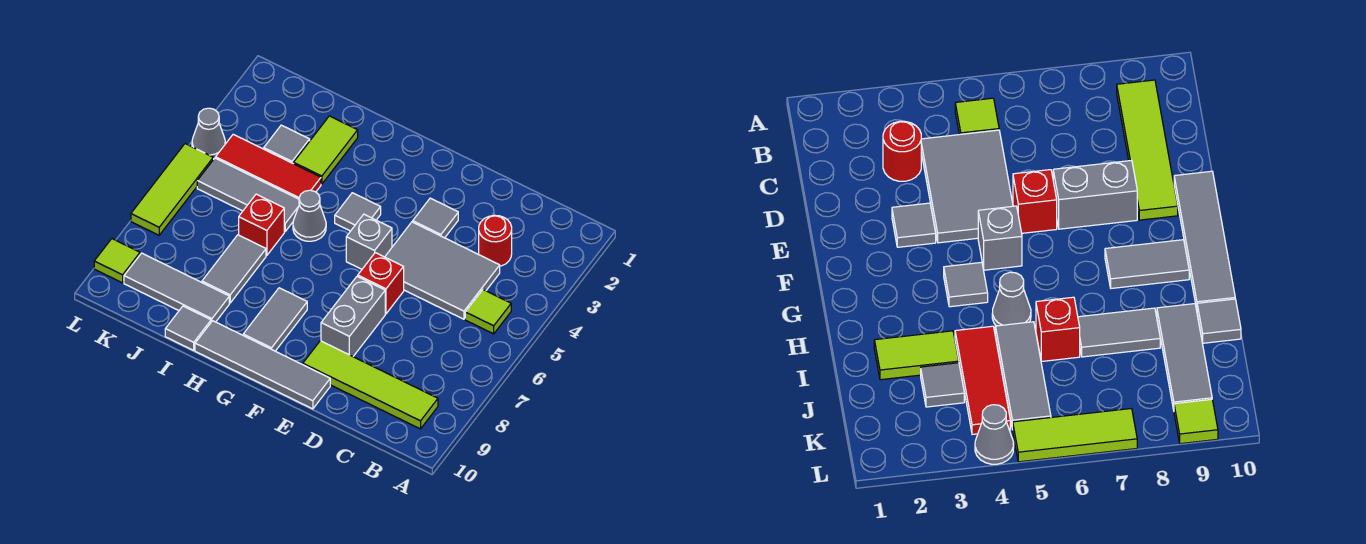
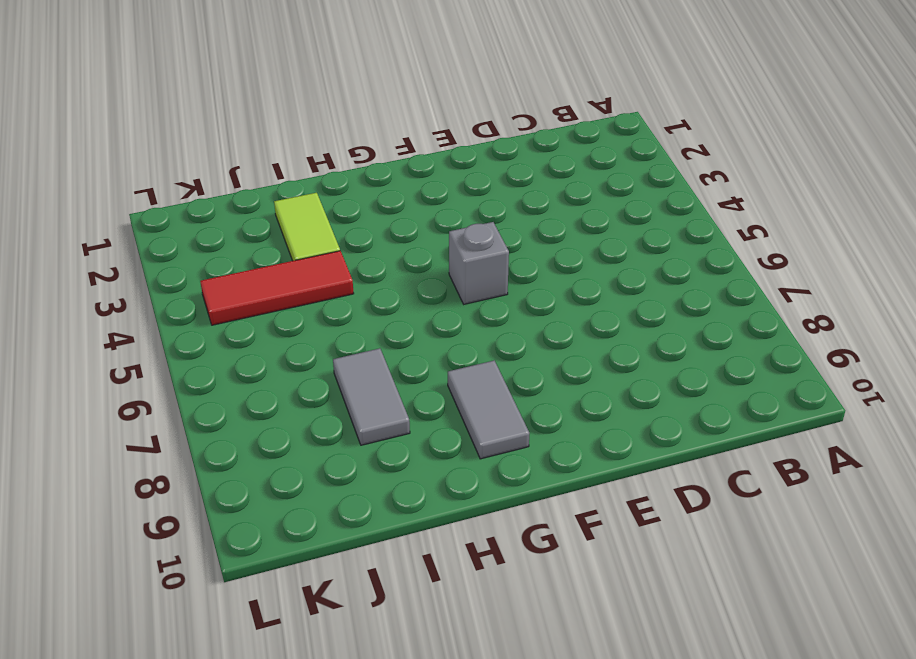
none -> lime tile B5 level 1
none -> lime tile B9:E9 level 1
none -> red round brick C3 level 1

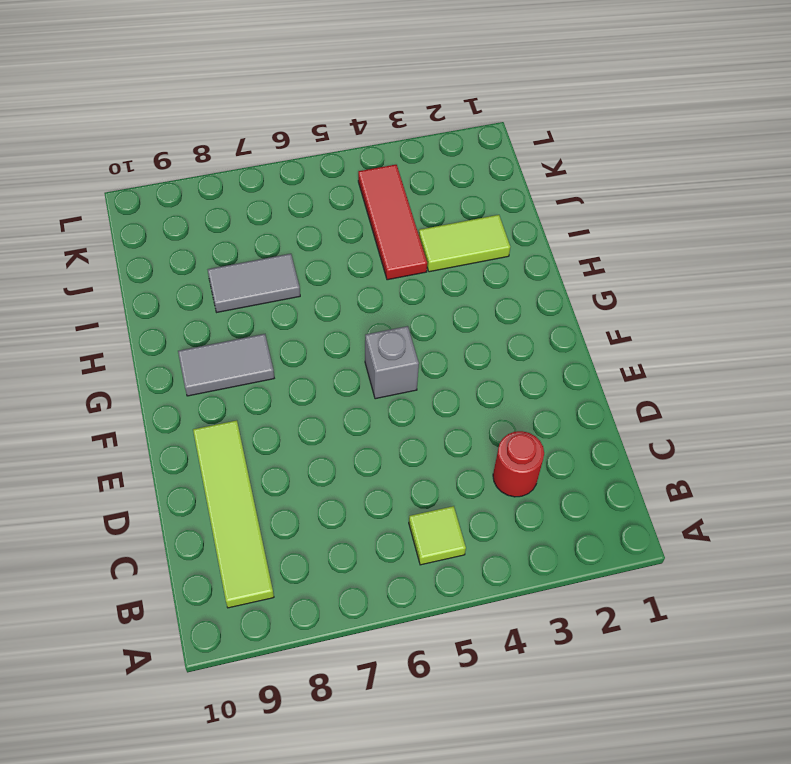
none -> grey tile C4:E5 level 1
none -> grey tile E3 level 1
none -> red brick E6 level 1

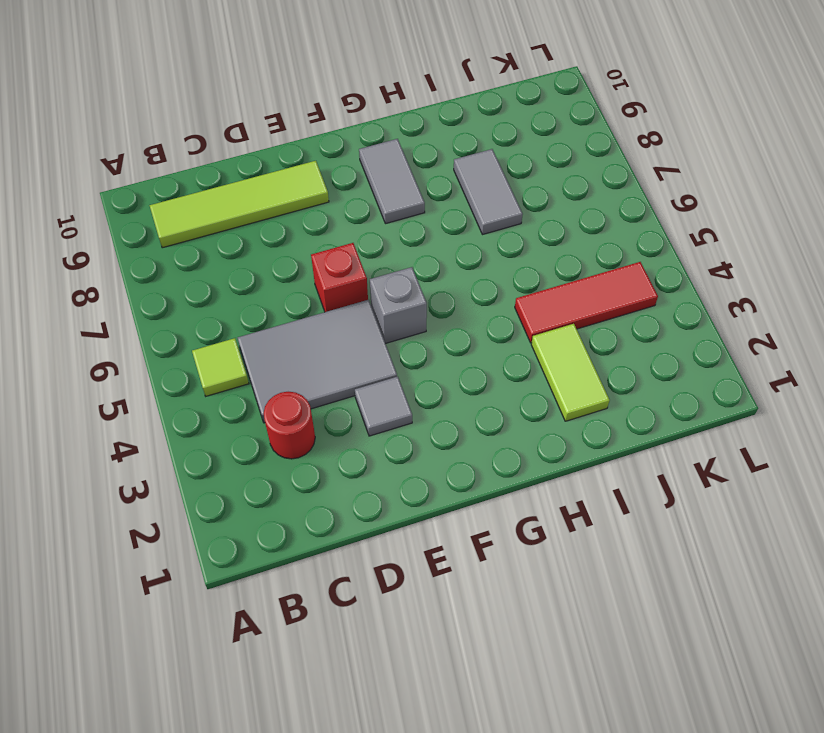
none -> grey brick E7:E8 level 1
none -> grey tile E10:H10 level 1
none -> grey tile G4 level 1

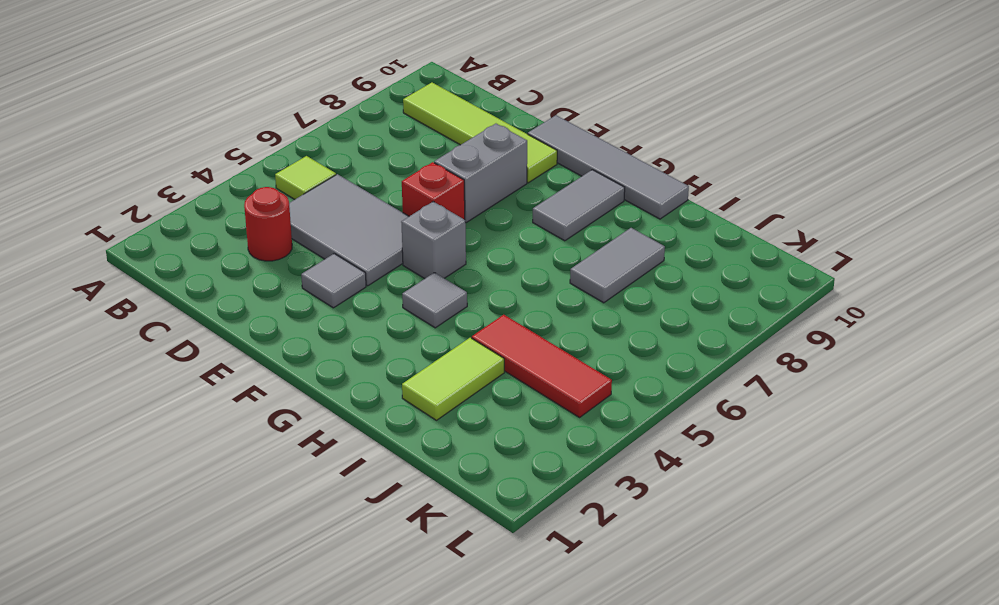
none -> grey cone H5 level 1
none -> grey tile I5:K5 level 1
none -> red brick I6 level 1

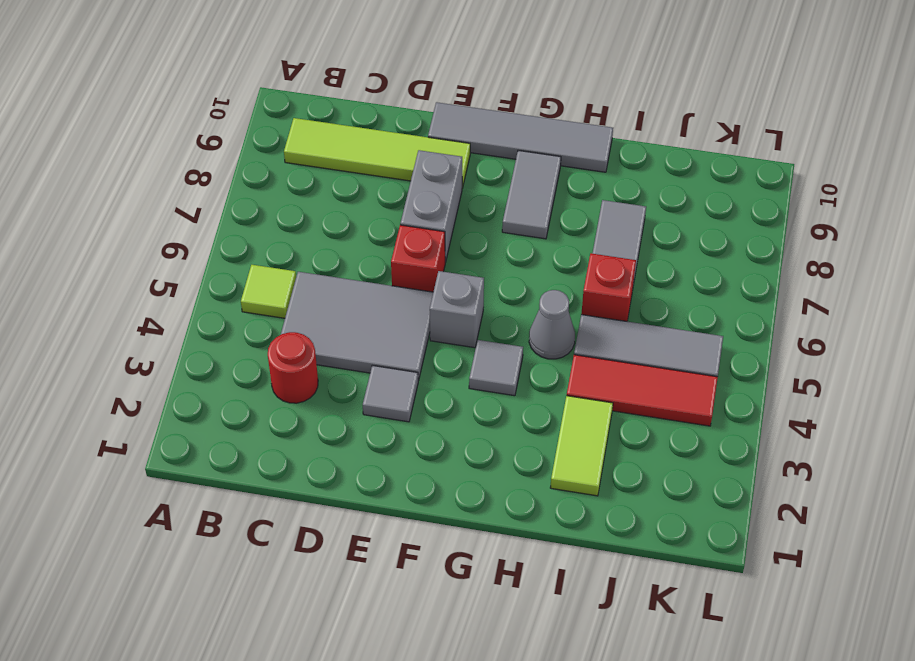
none -> grey tile I9:K9 level 1
none -> grey tile I10 level 1
none -> grey tile J3 level 1

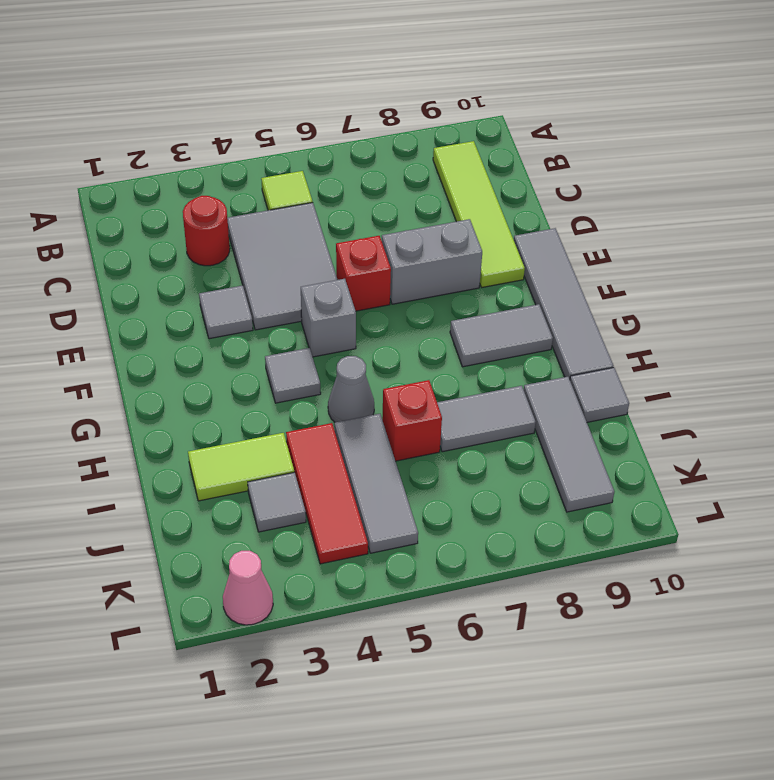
pink cone L2 level 1 -> none
none -> grey cone L4 level 1
none -> lime tile L5:L7 level 1
none -> lime tile L9 level 1

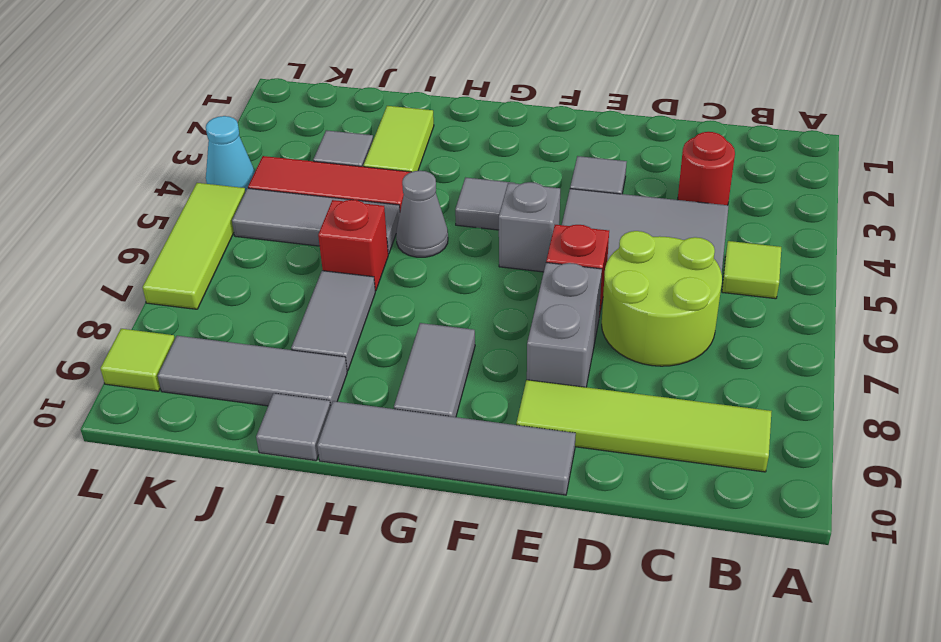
lime round brick C6:D7 level 1 -> none
cyan cone L4 level 1 -> grey cone L4 level 1

